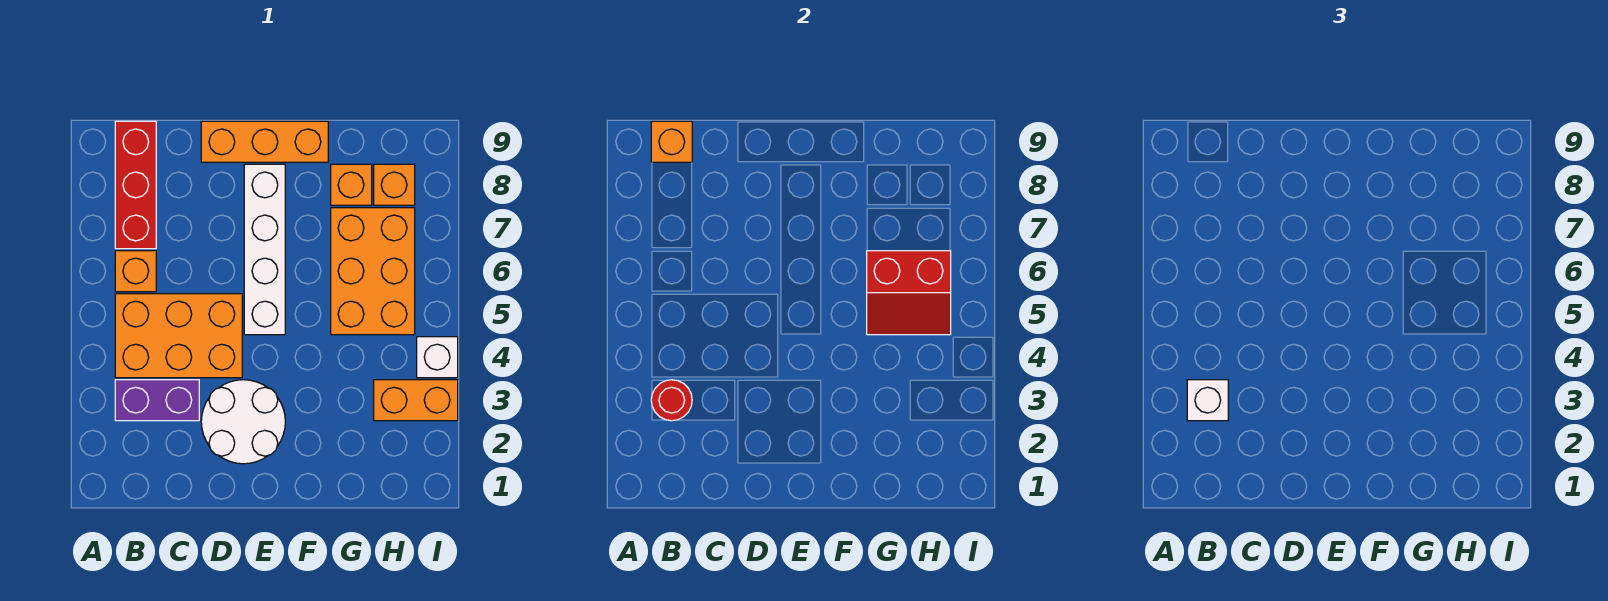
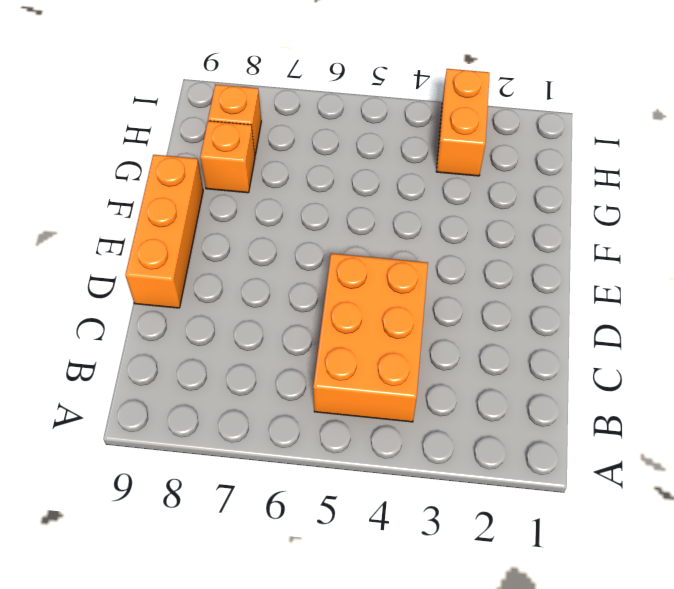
none -> purple brick B3:C3 level 1
none -> orange brick B6 level 1
none -> red brick B7:B9 level 1

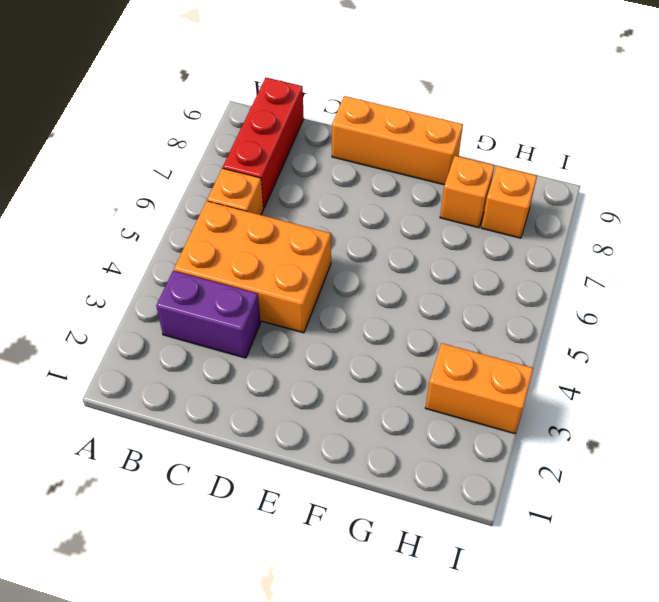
none -> white round brick D2:E3 level 1
none -> white brick E5:E8 level 1
none -> orange brick G5:H7 level 1

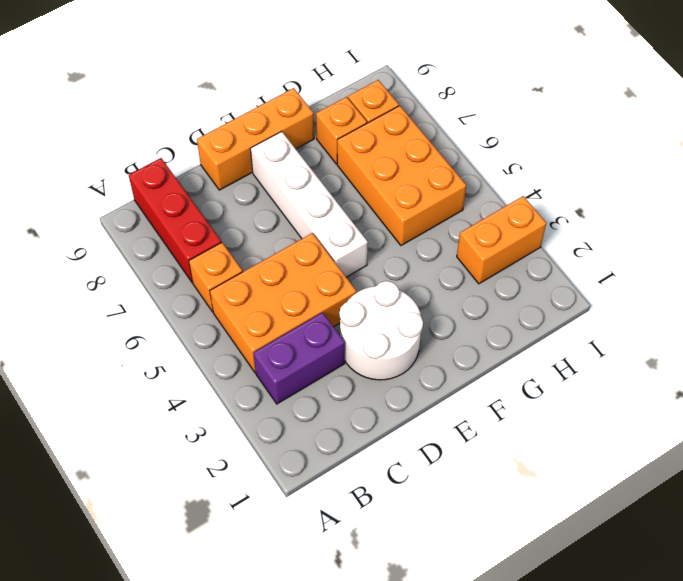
none -> white brick I4 level 1
none -> red round brick B3 level 2
none -> orange brick B9 level 2

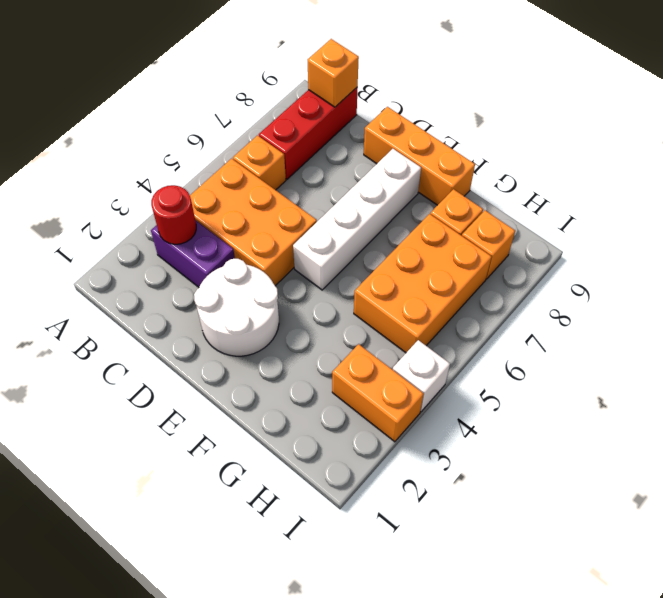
none -> red slope G5:H6 level 2 top 6
none -> white brick B3 level 3

